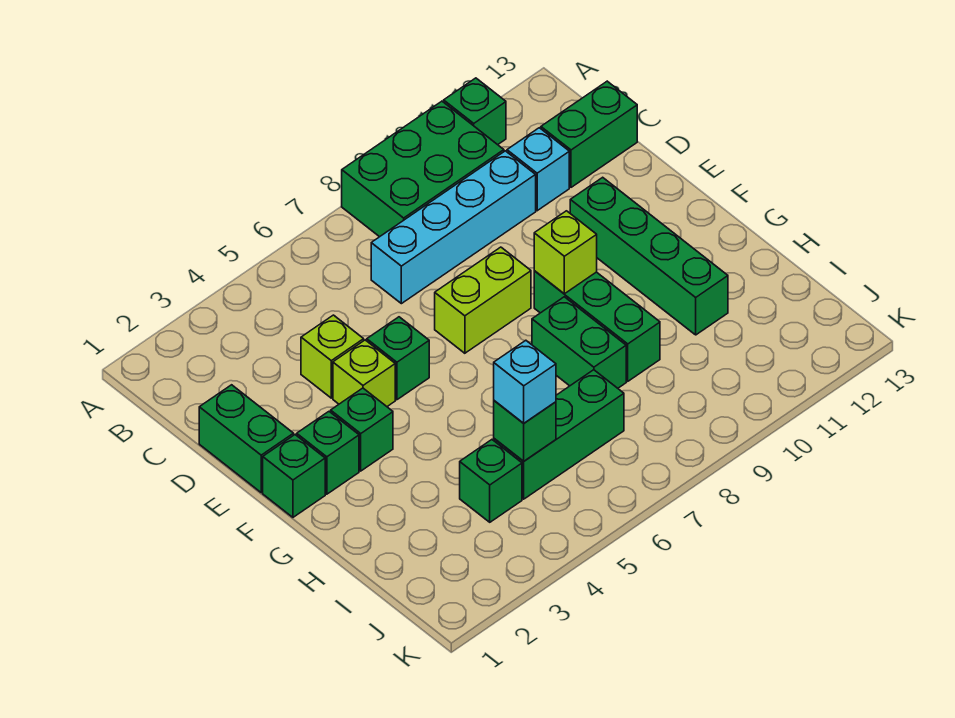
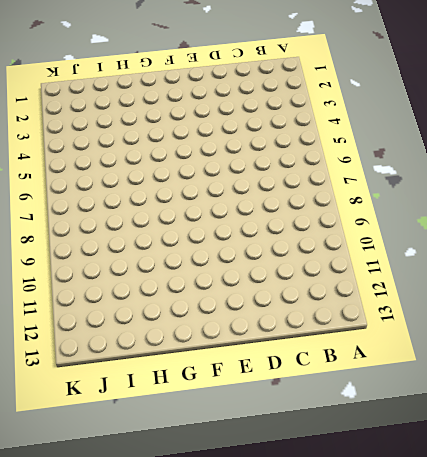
none -> green brick A8:B10 level 1
none -> green brick A11 level 1
none -> cyan brick C7:C10 level 1

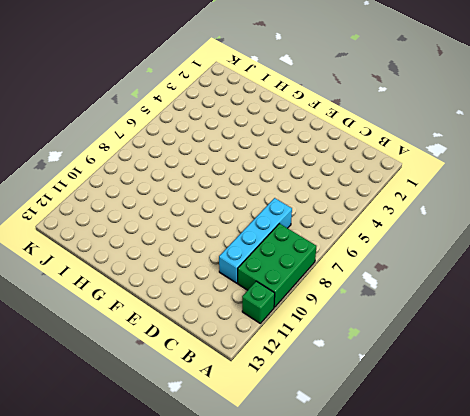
none -> cyan brick C11 level 1
none -> green brick C12:C13 level 1
none -> green brick D1:E1 level 1

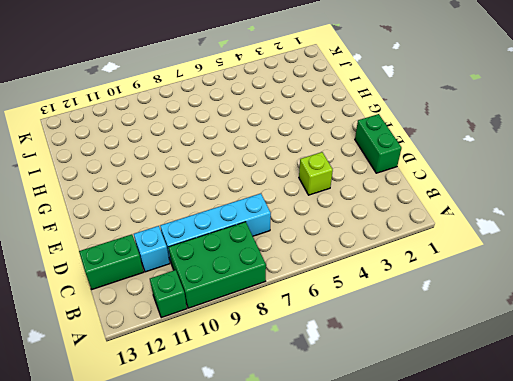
none -> lime brick E4 level 1
none -> green brick E5 level 1
none -> lime brick E7:E8 level 1

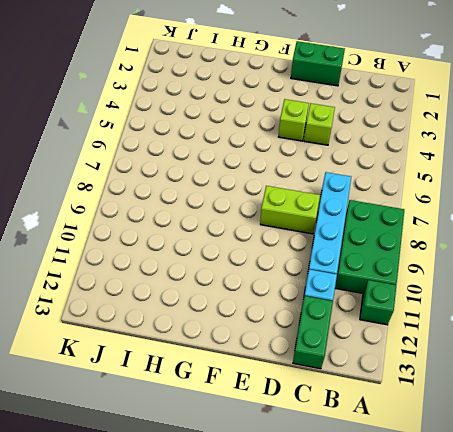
lime brick D8:E8 level 1 -> lime brick E7:E8 level 1
none -> green brick E5 level 1
none -> green brick E11:H11 level 1
none -> green brick F1 level 1

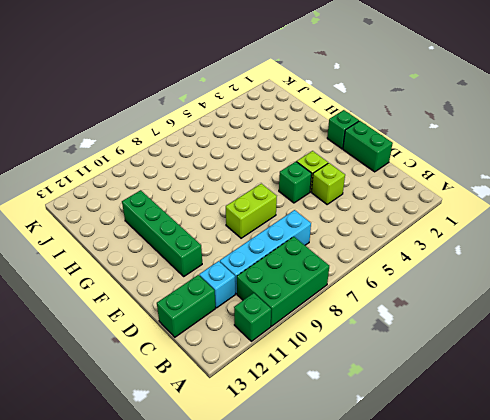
none -> green brick F2 level 1
none -> green brick F3 level 1
none -> green brick F9:H9 level 1

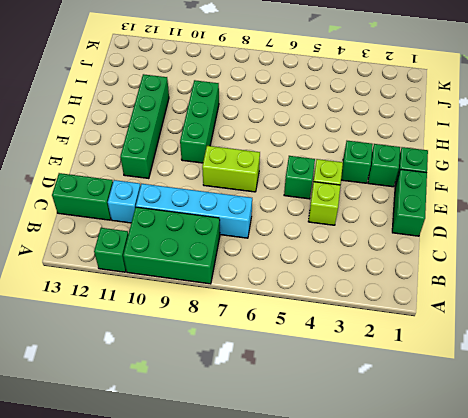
none -> green brick G8:H8 level 1
none -> green brick I4 level 1
none -> green brick I5:I7 level 1

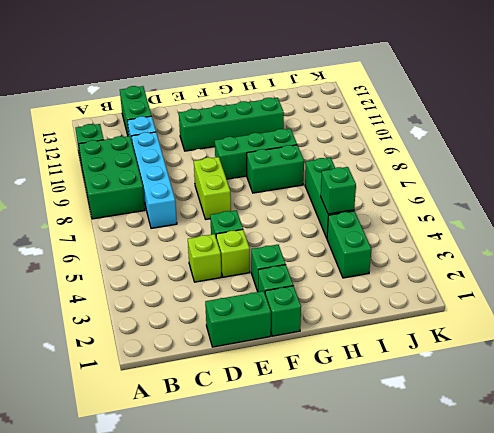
green brick I3:I4 level 1 -> green brick I4 level 1
none -> lime brick F9 level 2
none -> cyan brick I5 level 3

